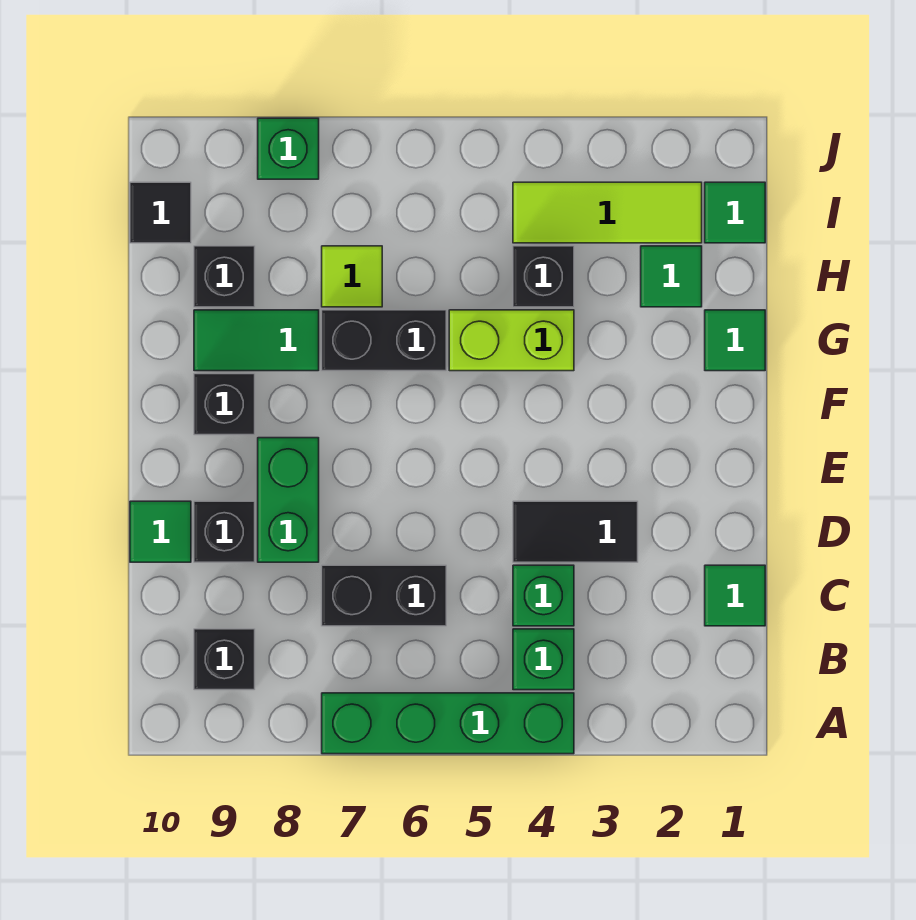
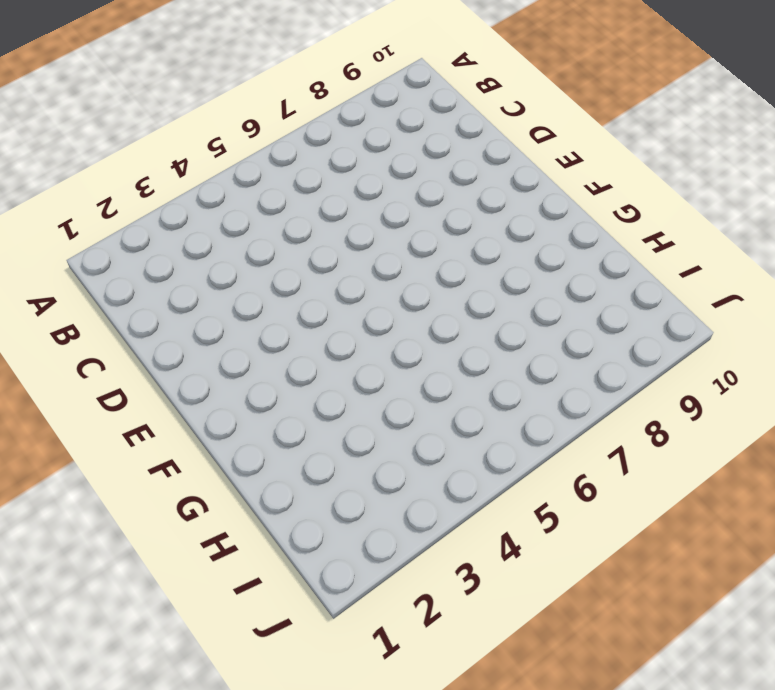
none -> green brick A4:A7 level 1
none -> green brick B4 level 1
none -> black brick B9 level 1

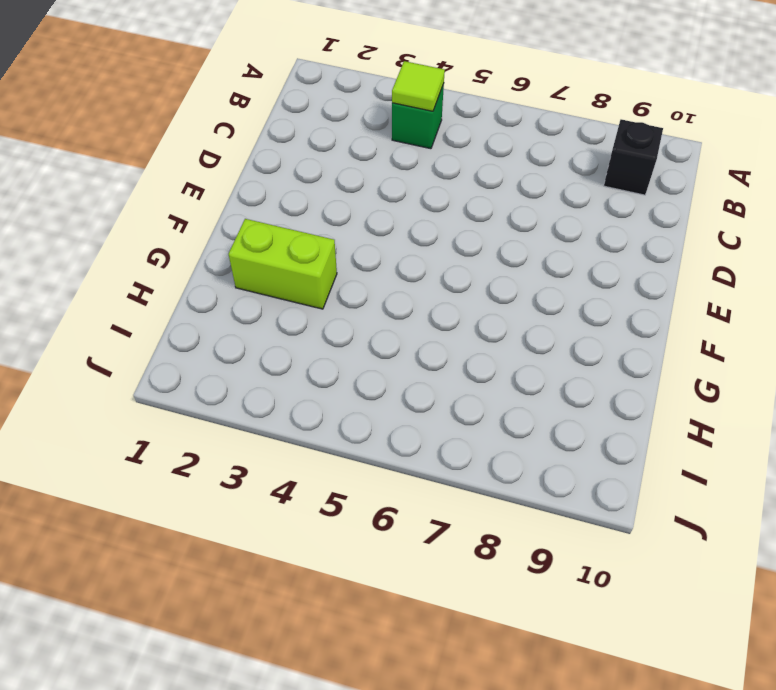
lime tile B4 level 2 -> lime tile H7 level 1
lime brick G2:G3 level 1 -> lime brick G4:G5 level 1
none -> green brick A4:A7 level 1
none -> green tile C1 level 1
none -> green brick C4 level 1

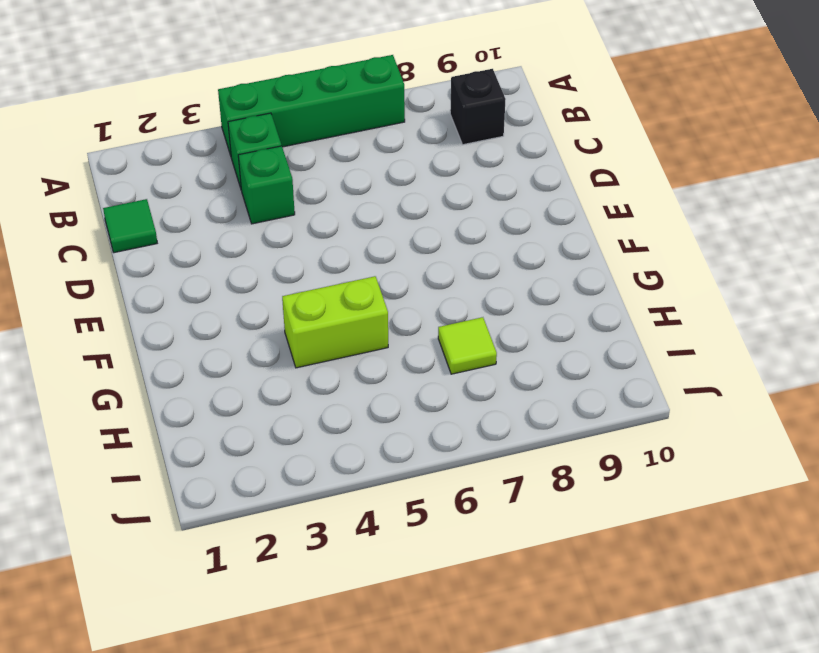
none -> black brick C6:C7 level 1
none -> black tile D3:D4 level 1
none -> green brick D8:E8 level 1

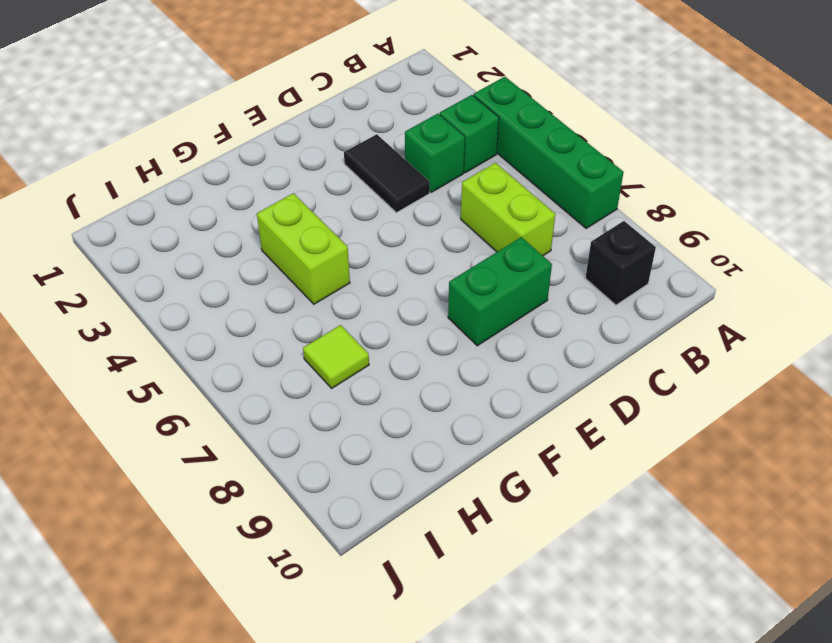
lime brick C6:C7 level 1 -> black brick C6:C7 level 1
none -> green tile C1 level 1
none -> black brick D9 level 1
none -> green tile D10 level 1

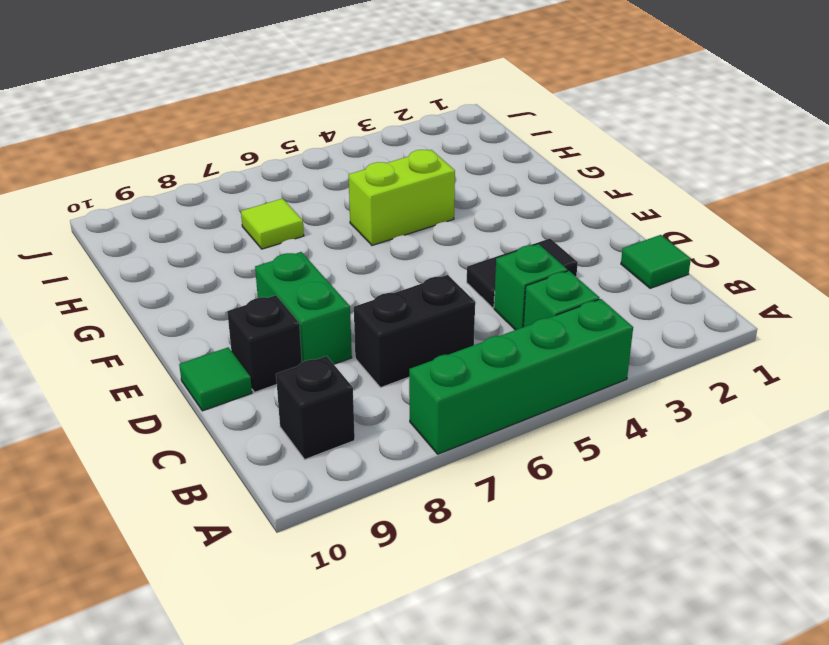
none -> black brick F9 level 1
none -> green tile G1 level 1
none -> black brick G6:G7 level 1

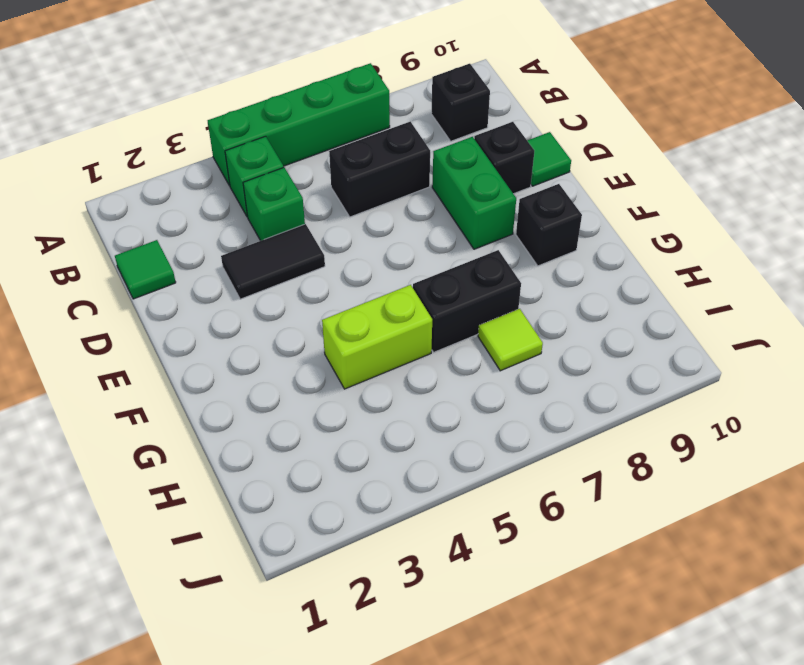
none -> green tile G1 level 1
none -> green tile G8:G9 level 1
none -> green tile H2 level 1

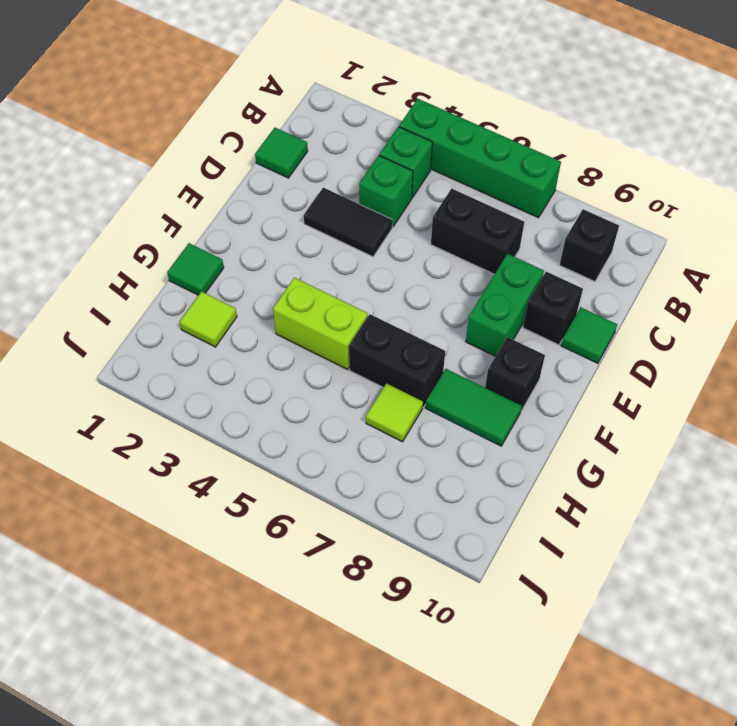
lime tile H2 level 1 -> green tile H2 level 1
none -> black brick H4 level 1
none -> black brick H9 level 1
none -> green tile I1 level 1

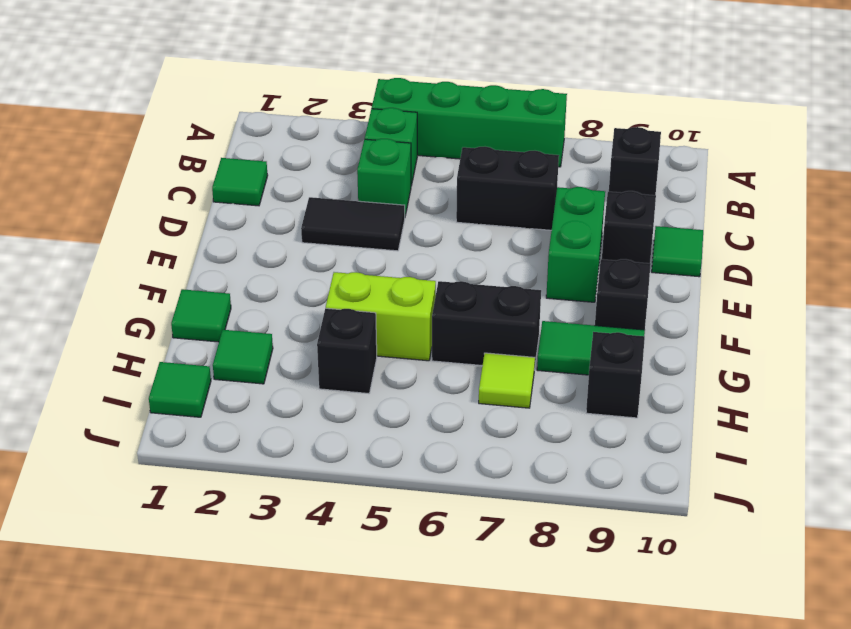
none -> lime tile I2:I4 level 1
none -> black tile I10 level 1
none -> green brick J8 level 1

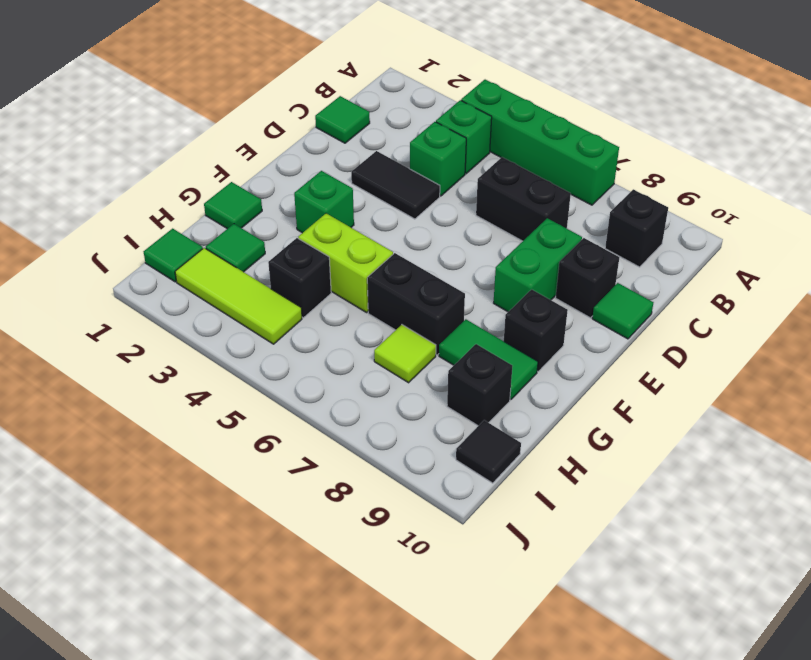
green brick F3 level 1 -> green brick J8 level 1

